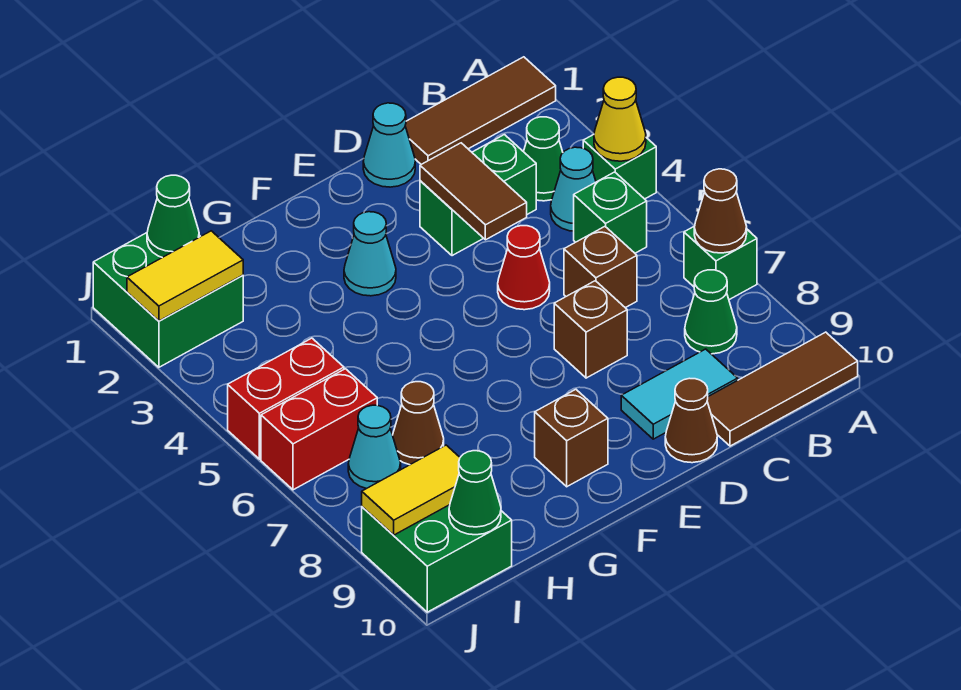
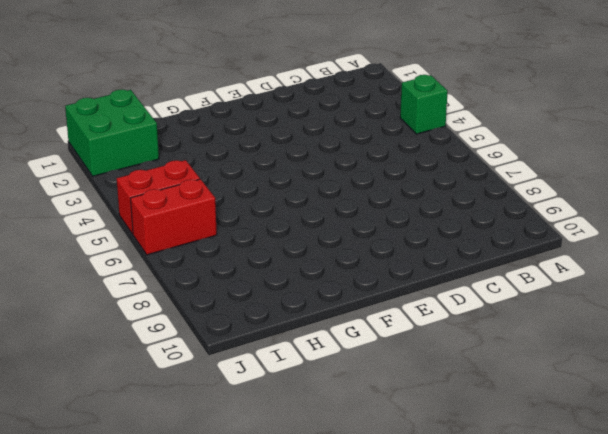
none -> brown tile A1:C1 level 1
none -> green brick A7 level 1
none -> brown tile A10:C10 level 1
none -> green cone B3 level 1

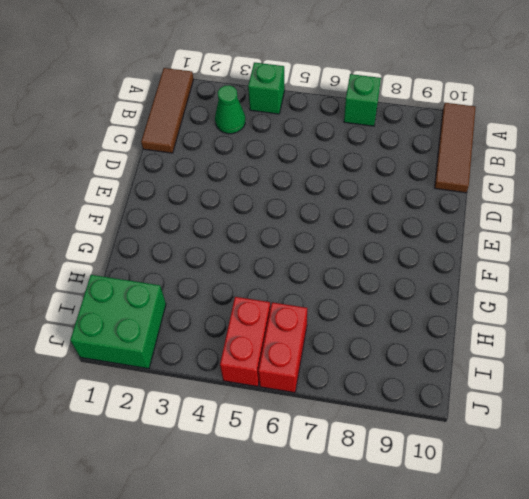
none -> cyan cone B4 level 1
none -> green brick B5 level 1
none -> green cone B8 level 1
none -> green brick C3:D3 level 1

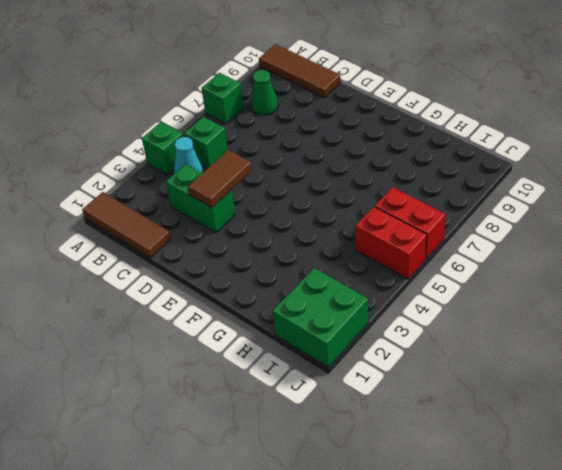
none -> green cone B3 level 1
none -> brown brick C6 level 1
none -> cyan tile C9:D9 level 1
none -> cyan cone D1 level 1

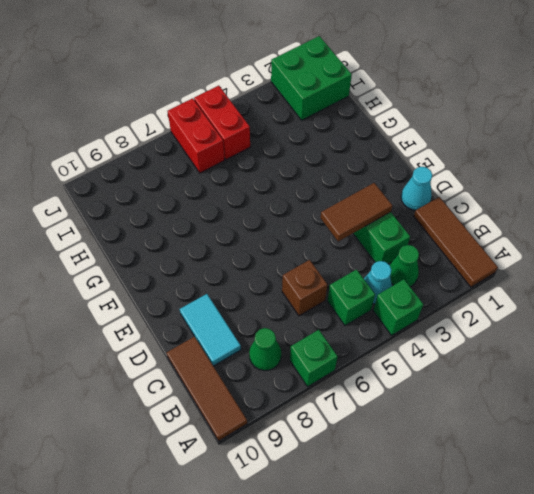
none -> red cone D5 level 1
none -> brown brick D7 level 1
none -> brown cone D10 level 1
none -> cyan cone F3 level 1

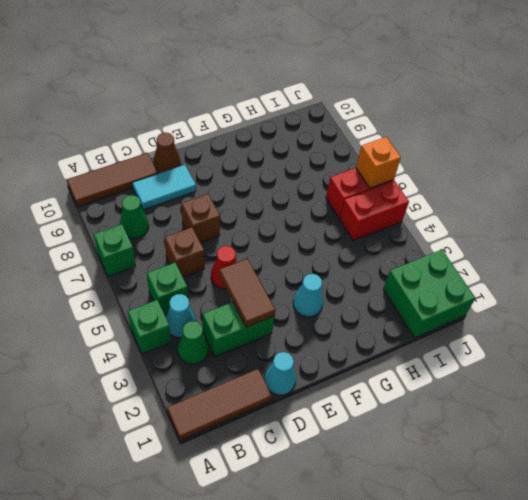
orange brick J6 level 2 -> none
none -> brown brick F9 level 1
none -> brown cone H7 level 1
none -> cyan cone I7 level 1
none -> green brick I9:J10 level 1

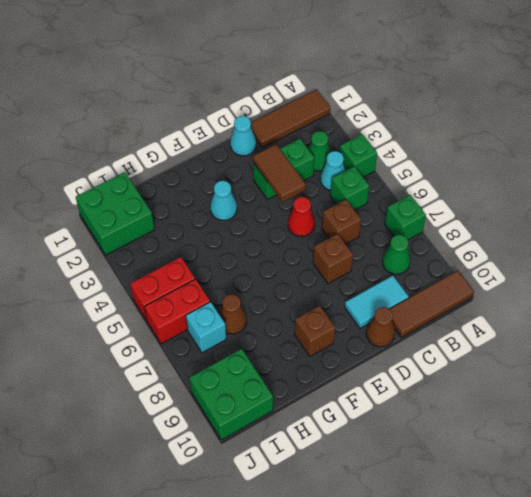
cyan brick I7 level 1 -> cyan cone I7 level 1
none -> yellow cone A4 level 2
none -> brown cone A7 level 2
none -> green cone I1 level 2
none -> yellow tile I2:J2 level 2

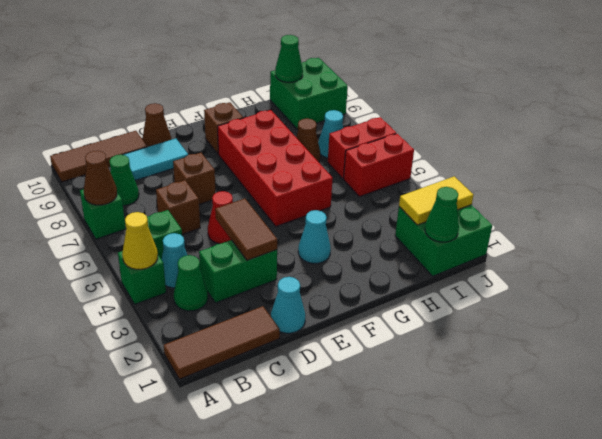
red brick F5:G8 level 1 -> none
none -> yellow tile I9:J9 level 2

